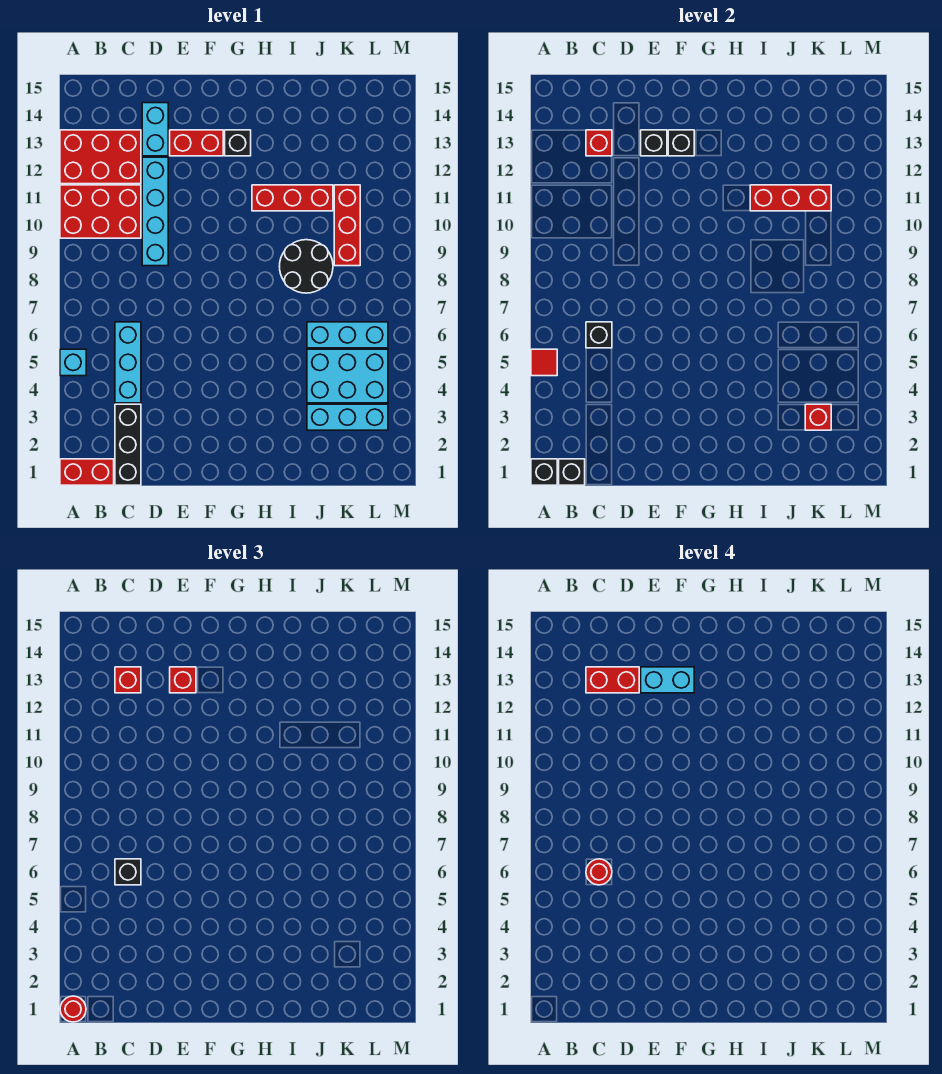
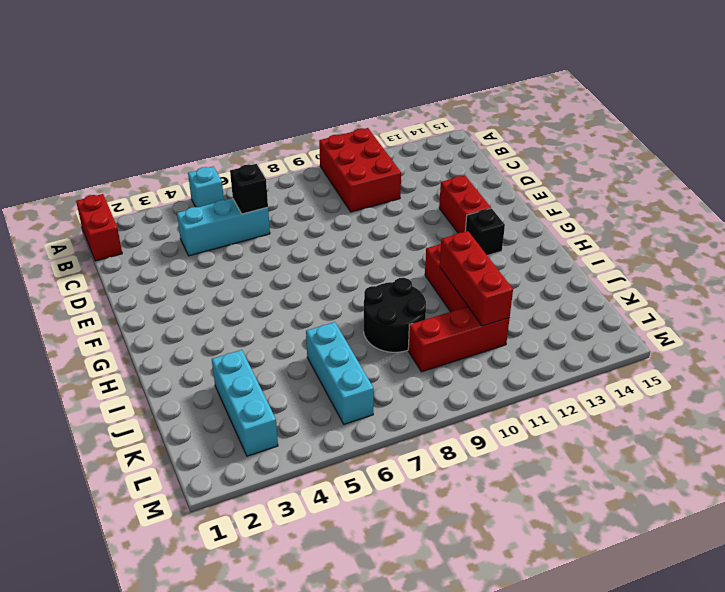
none -> red brick A12:C13 level 1
none -> black brick C1:C3 level 1
none -> cyan brick D9:D12 level 1
none -> cyan brick D13:D14 level 1

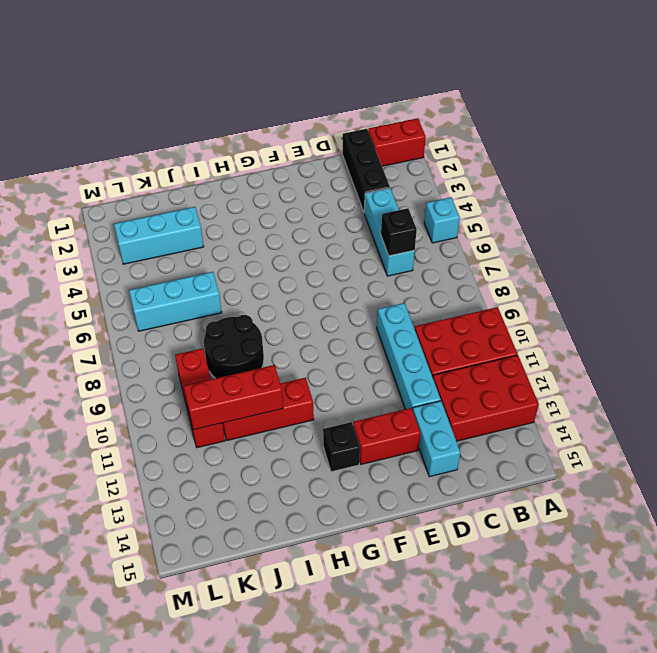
none -> cyan brick J4:L5 level 1
none -> black brick A1 level 2
none -> red tile A5 level 2
none -> black brick B1 level 2

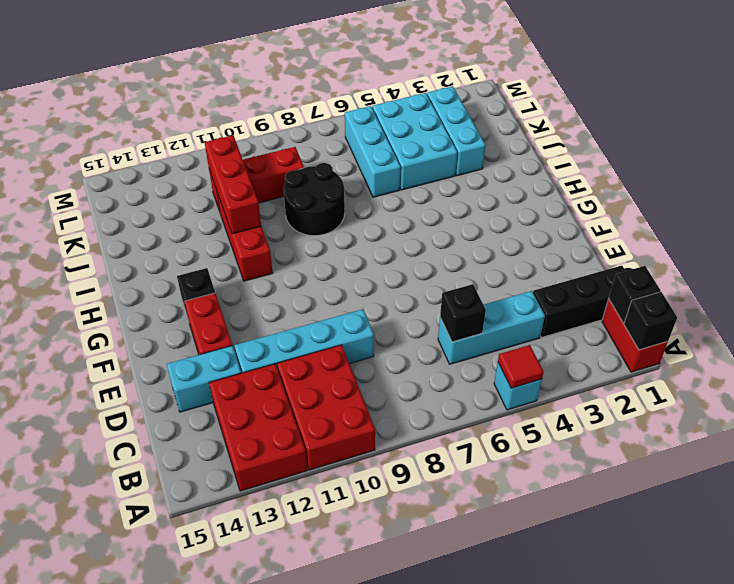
none -> red brick C13 level 2
none -> black brick E13 level 2
none -> black brick F13 level 2
none -> red brick K3 level 2

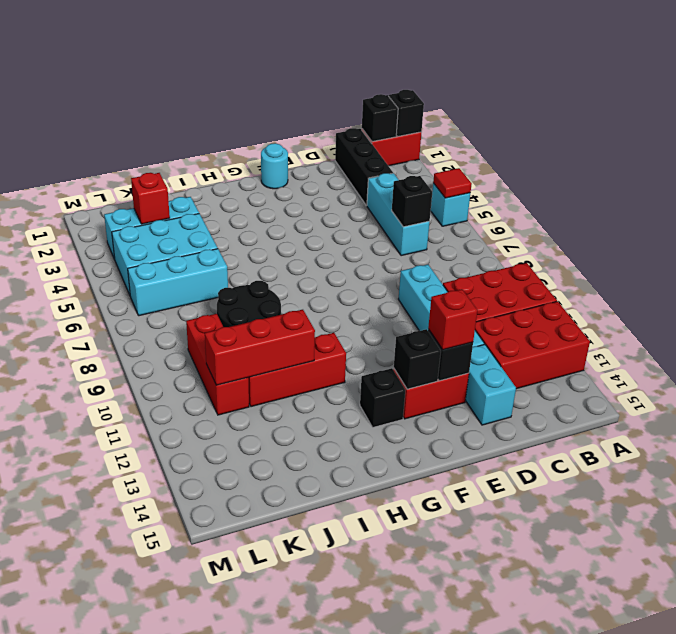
cyan round brick F1 level 1 -> none
none -> red brick C13 level 2
none -> red round brick A1 level 3
none -> black brick C6 level 3
none -> red brick C13 level 3

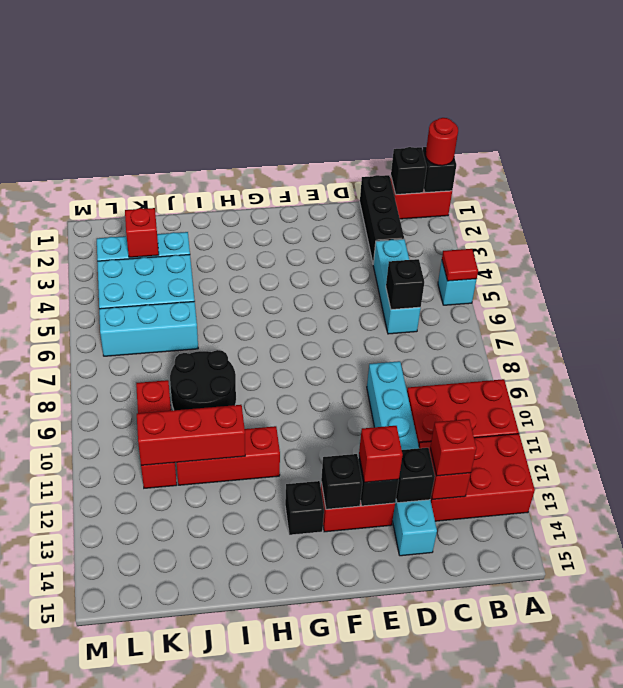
black brick D13 level 2 -> black brick C6 level 3
none -> red round brick C6 level 4
none -> red brick C13:D13 level 4
none -> cyan brick E13:F13 level 4

